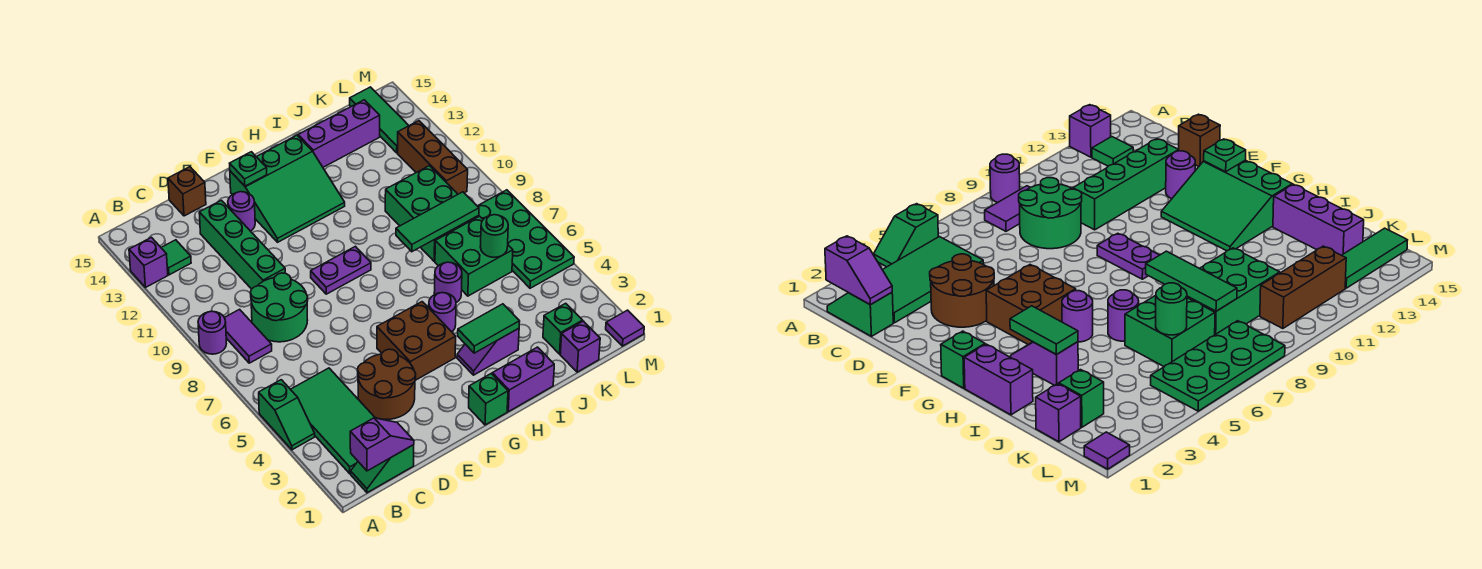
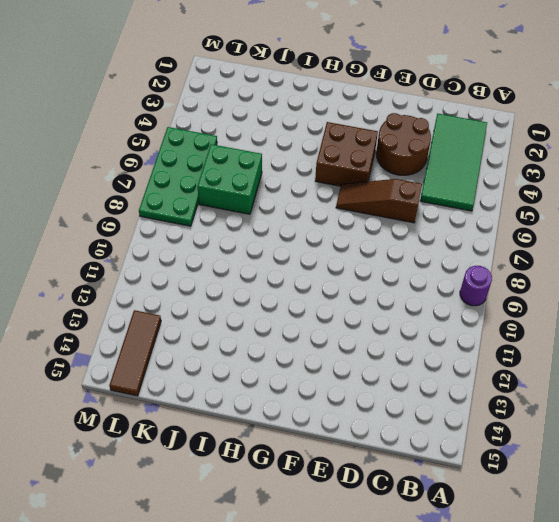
brown slope D6:F6 level 1 top D -> none
brown tile L13:L15 level 1 -> green tile L13:L15 level 1
none -> green slope A4:A5 level 1 top 5
none -> purple brick A13 level 1
none -> green slope B1:C1 level 1 top C
none -> purple tile B8:B9 level 1

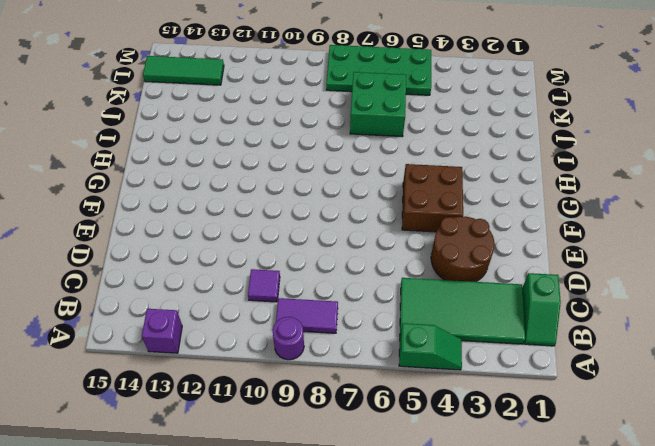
purple tile C10 level 1 -> purple tile M1 level 1
none -> green tile B13 level 1
none -> green round brick C8:D9 level 1
none -> green brick D10:D13 level 1
none -> brown brick D15 level 1

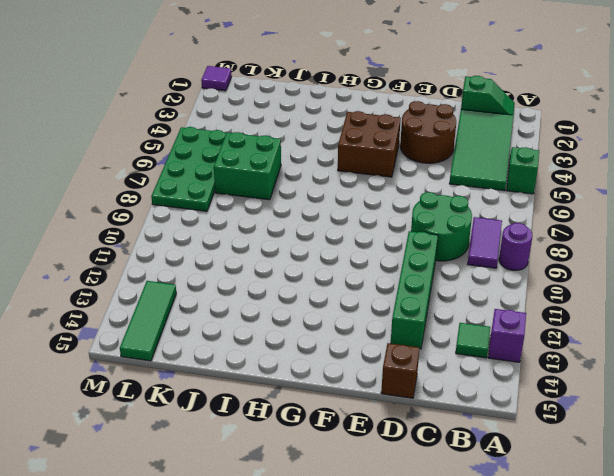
none -> purple round brick E13 level 1
none -> purple plate F9:G9 level 1
none -> green slope F12:H14 level 1 top 14
none -> green brick G1 level 1

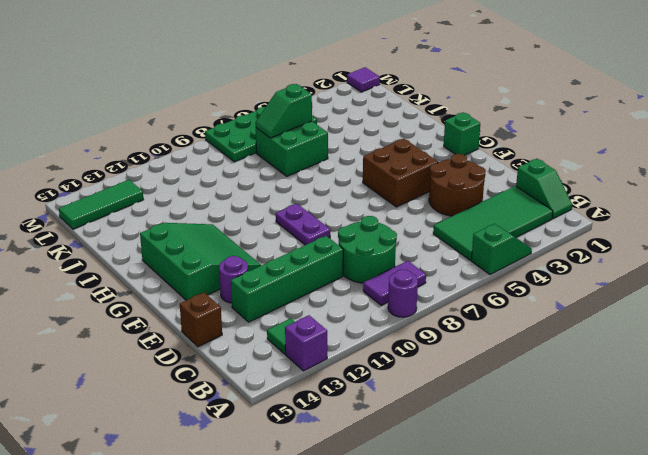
green slope K6:K7 level 2 top 6 -> green round brick K6 level 2
none -> purple brick H1:I1 level 1
none -> purple slope H3:I3 level 1 top I
none -> purple round brick H5 level 1
none -> purple round brick I6 level 1

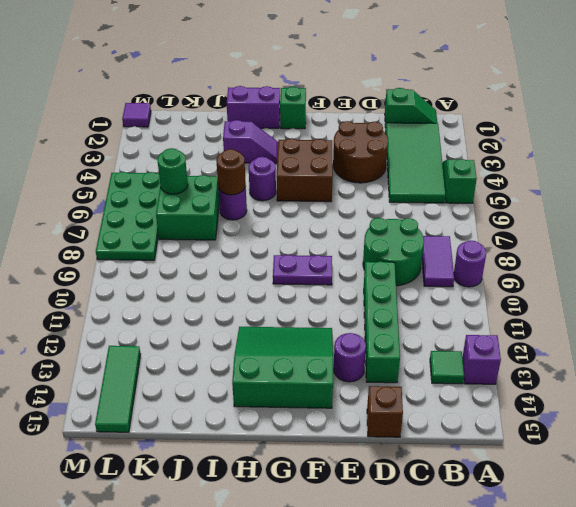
brown round brick I6 level 2 -> none
none -> purple brick I14:K14 level 1
none -> green brick J8:K10 level 1
none -> purple brick K1 level 1
none -> green brick K2 level 1

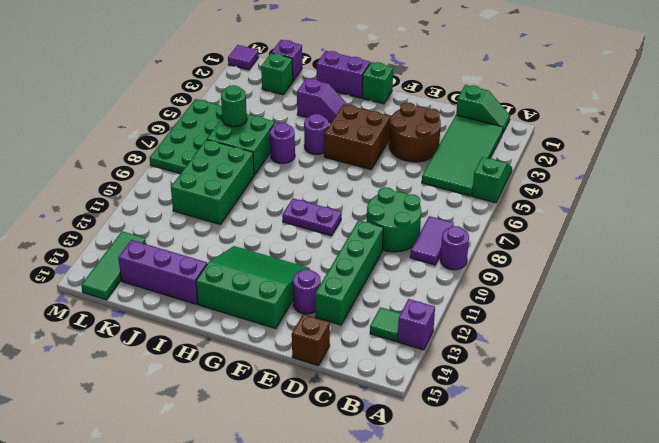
none -> brown brick L10:L12 level 1
none -> purple slope B1:C1 level 2 top B
none -> green plate F14 level 2
none -> green tile H3:I3 level 2

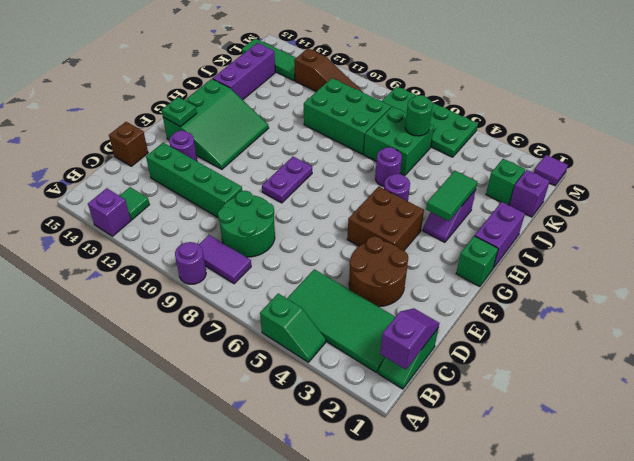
brown slope L10:L12 level 1 top 12 -> brown brick L10:L12 level 1
none -> green tile I8:K8 level 2

